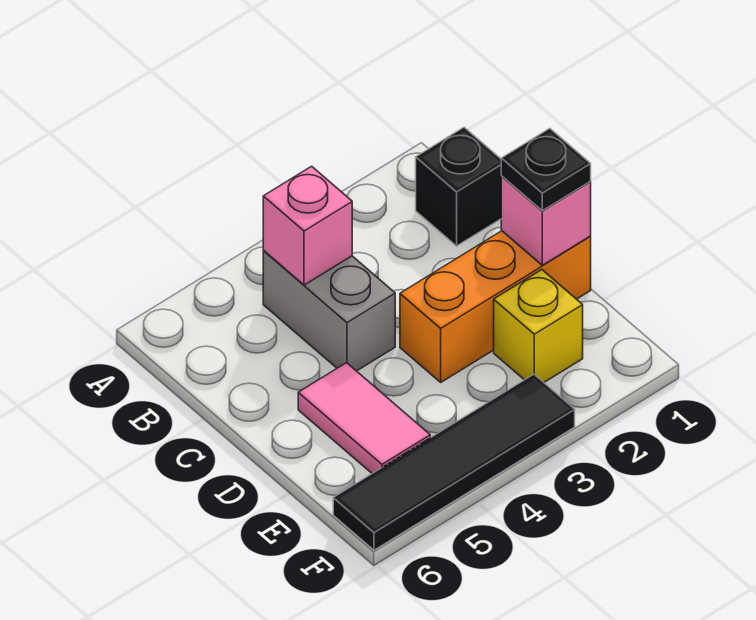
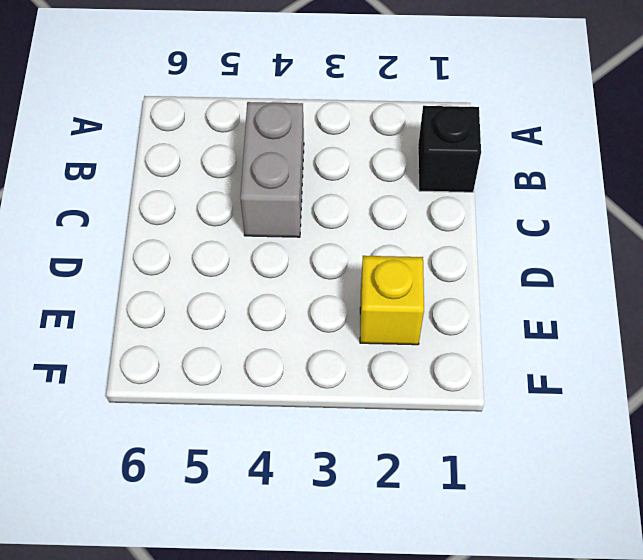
none -> orange brick D1:D3 level 1
none -> pink tile D5:E5 level 1

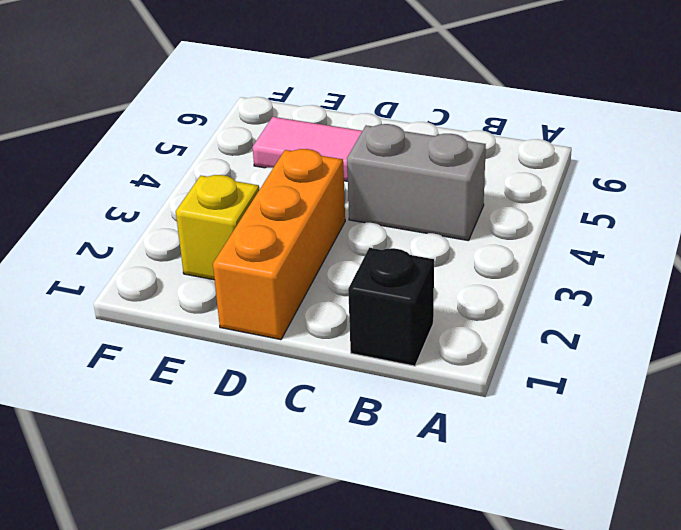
none -> black tile F3:F6 level 1
none -> pink brick B4 level 2

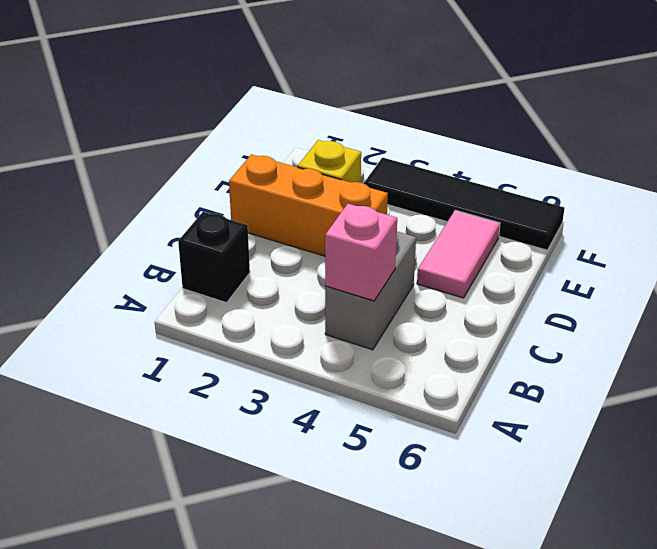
none -> pink brick D1 level 2
none -> black plate D1 level 3

